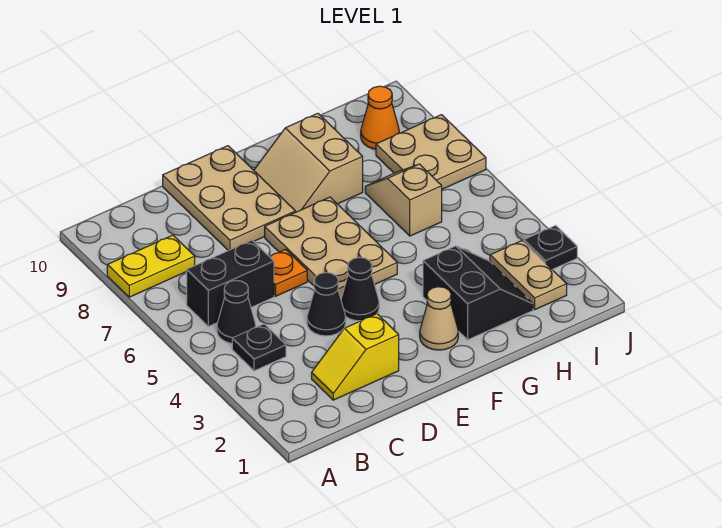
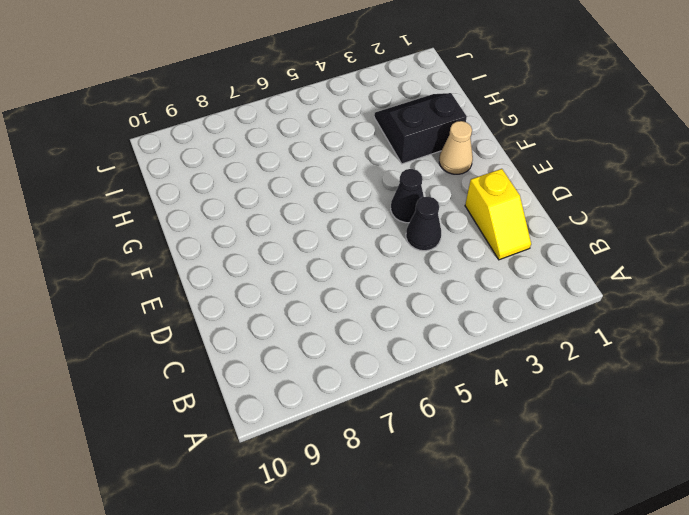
none -> yellow plate A8:B8 level 1
none -> black plate B4 level 1
none -> black cone B5 level 1

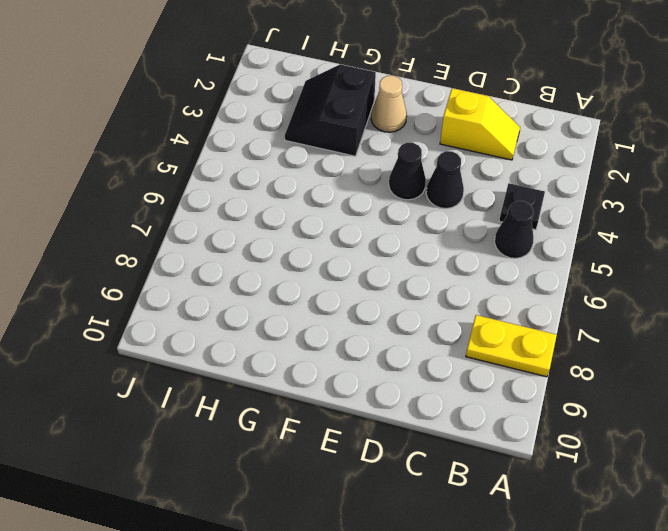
none -> black brick B6:C6 level 1
none -> orange plate D6 level 1
none -> tan plate D8:E10 level 1

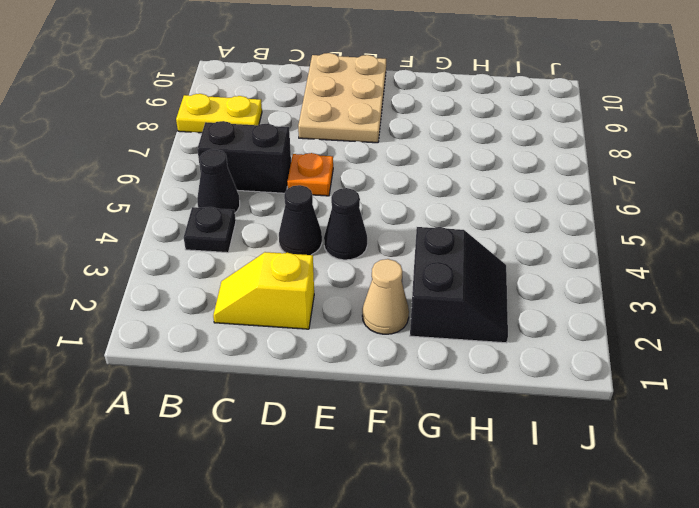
none -> tan plate E5:F7 level 1
none -> tan slope F8:G9 level 1 top G
none -> tan slope H6:H7 level 1 top 6

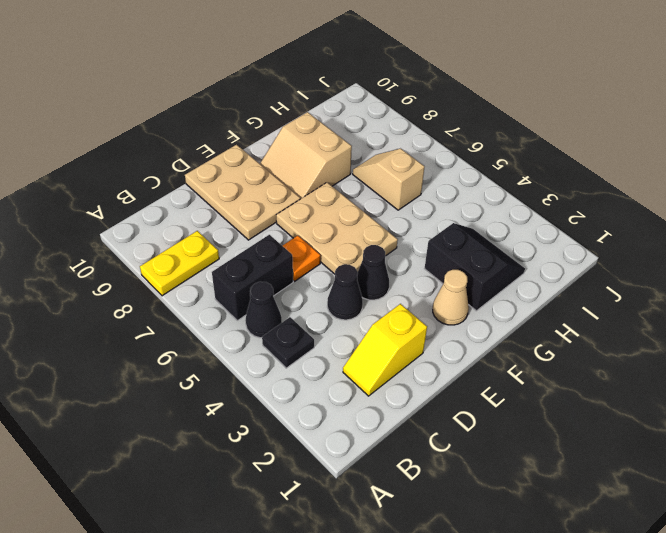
none -> tan plate I2:I3 level 1
none -> tan plate I7:J8 level 1
none -> orange cone I9 level 1

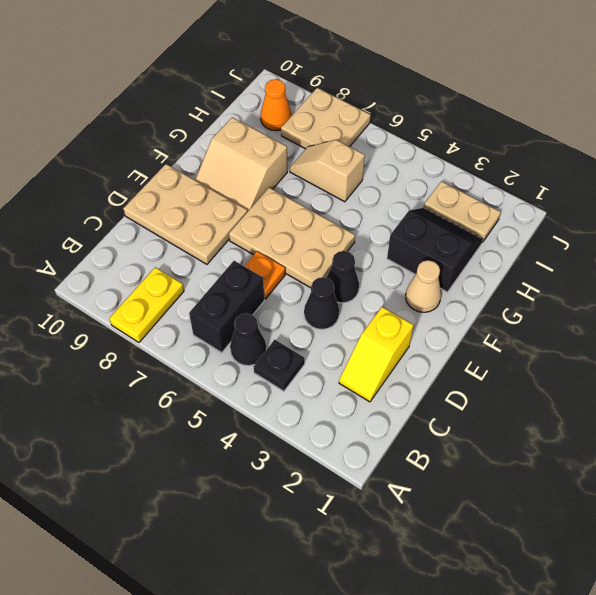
none -> black plate J3 level 1

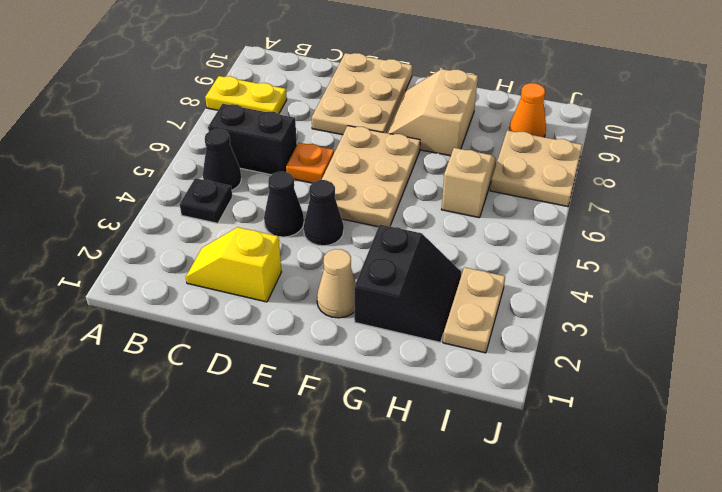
none -> black plate J3 level 1

